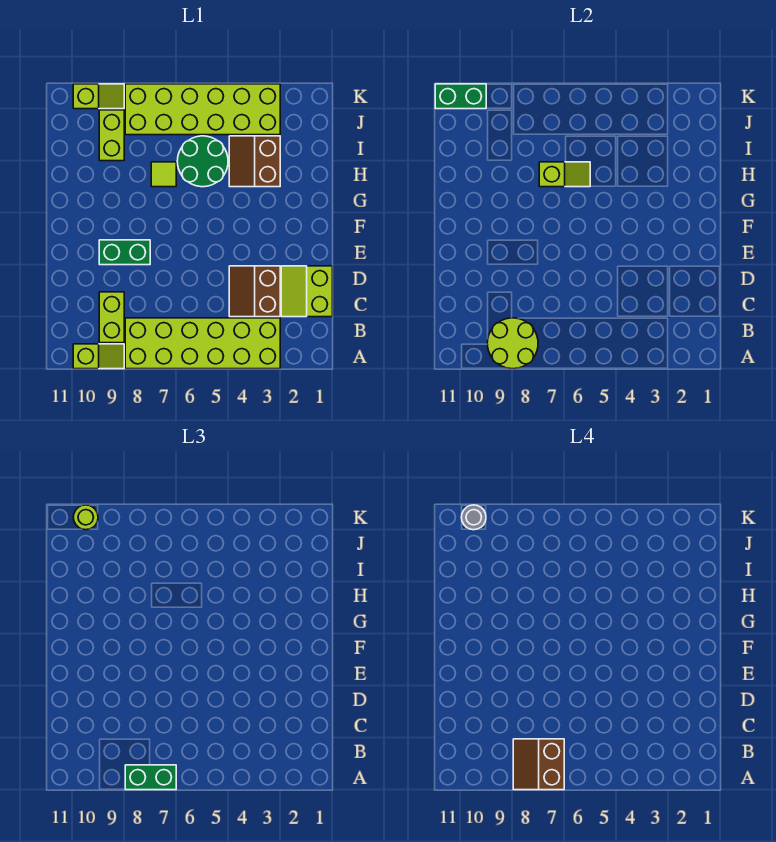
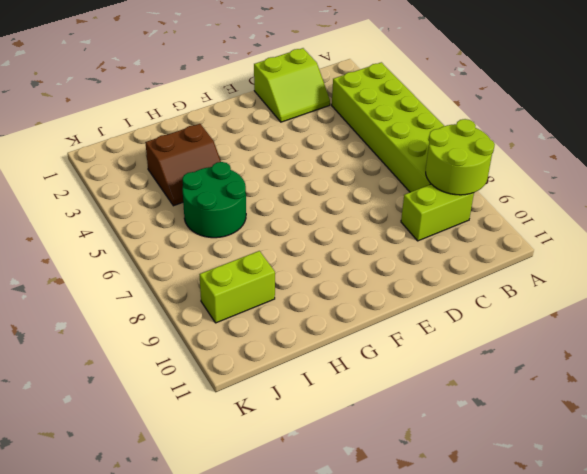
none -> lime slope A9:A10 level 1 top 10
none -> brown slope C3:D4 level 1 top 3
none -> green brick E8:E9 level 1

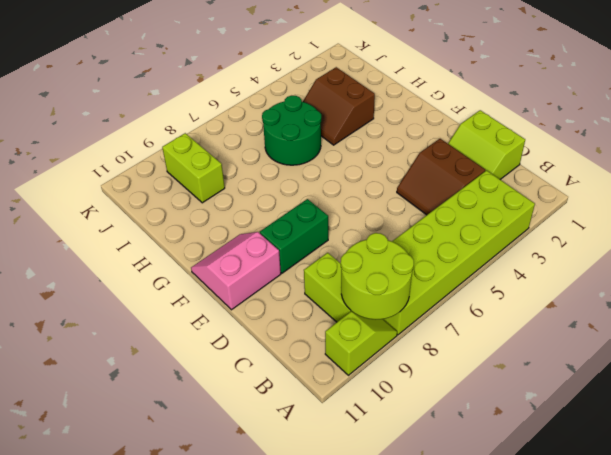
pink slope E10:F11 level 1 top E -> none
none -> lime tile H7 level 1
none -> lime brick J3:K8 level 1
none -> lime slope K9:K10 level 1 top 10

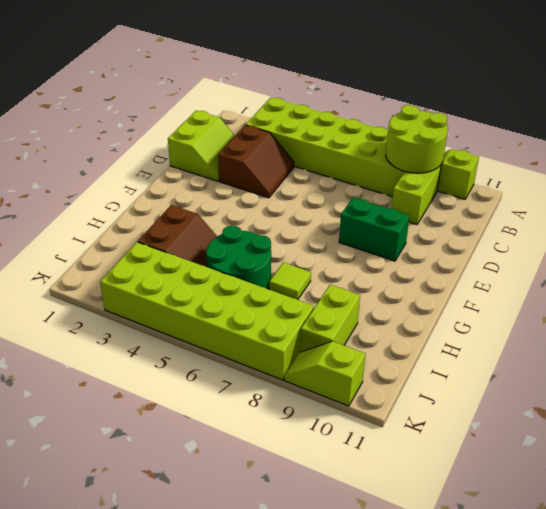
none -> lime slope H6:H7 level 2 top 7
none -> green brick K10:K11 level 2
none -> green brick A7:A8 level 3

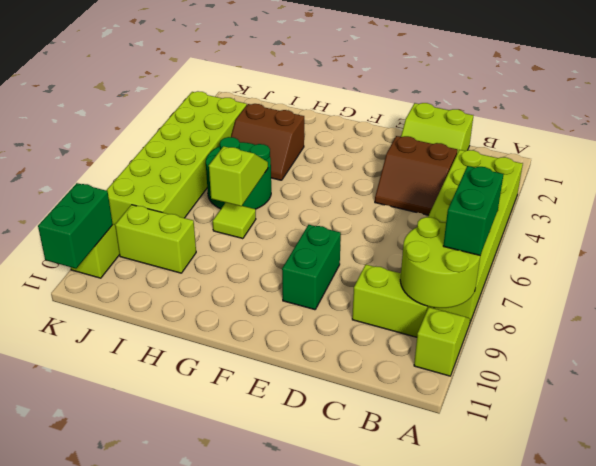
none -> lime round brick K10 level 3
none -> brown slope A7:B8 level 4 top 7
none -> grey round brick K10 level 4

